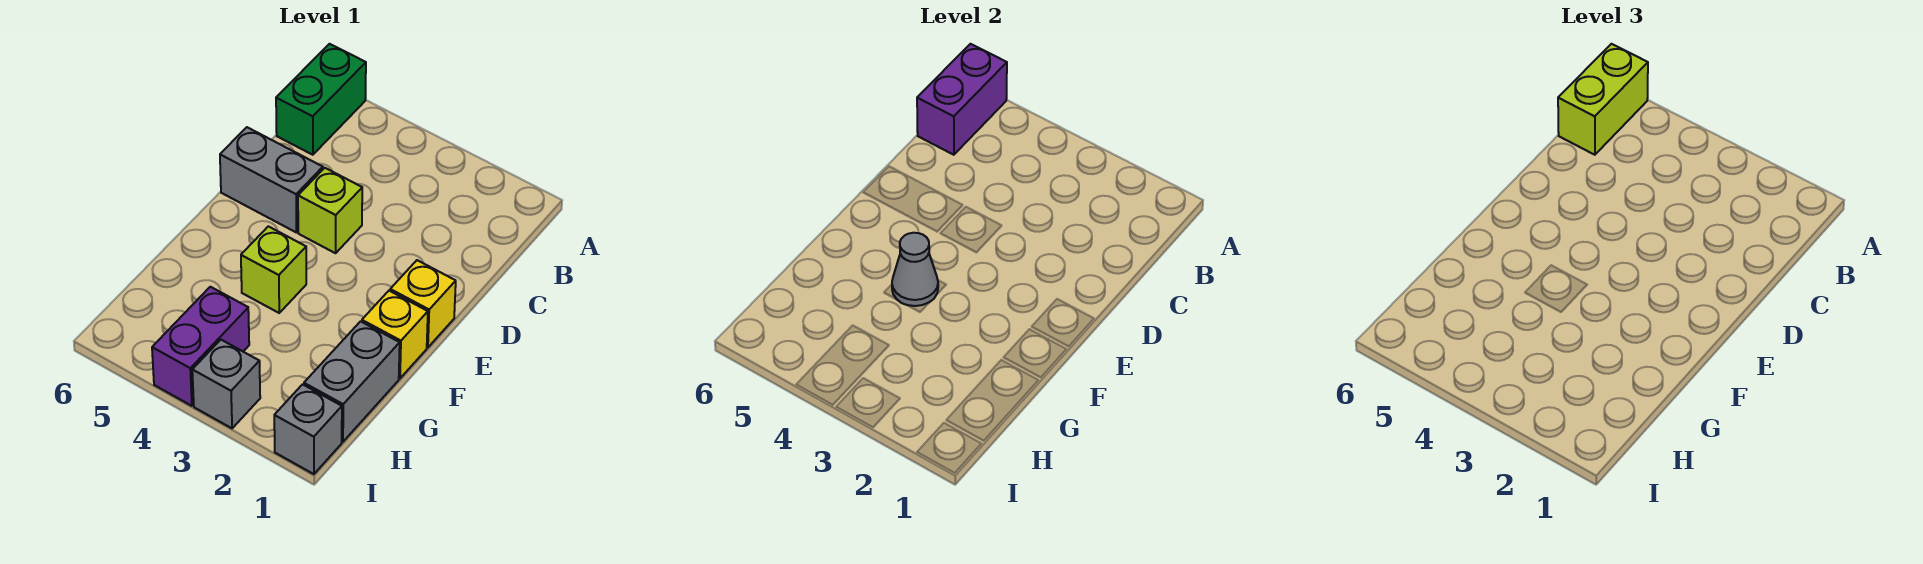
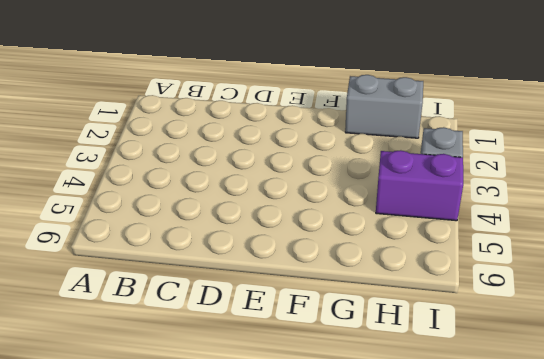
none -> green brick A6:B6 level 1
none -> lime brick D4 level 1
none -> grey brick D5:D6 level 1

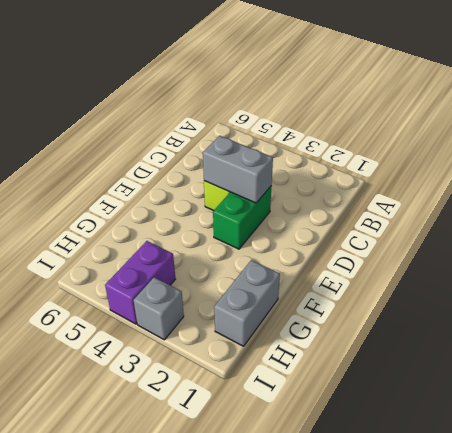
green brick D3:E3 level 1 -> green brick A6:B6 level 1
grey brick D3:D4 level 2 -> grey brick D5:D6 level 1
none -> yellow brick E1 level 1
none -> yellow brick F1 level 1
none -> lime brick F4 level 1

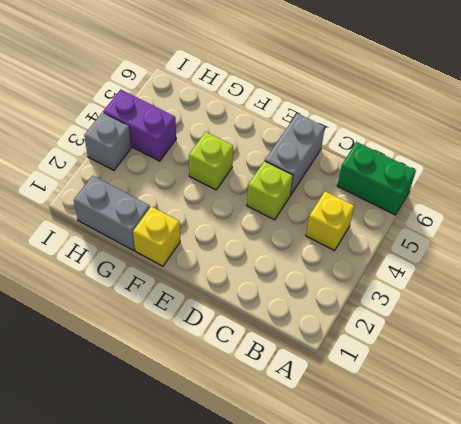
yellow brick B4 level 1 -> yellow brick E1 level 1
none -> grey brick I1 level 1
none -> purple brick A6:B6 level 2
none -> grey cone F4 level 2

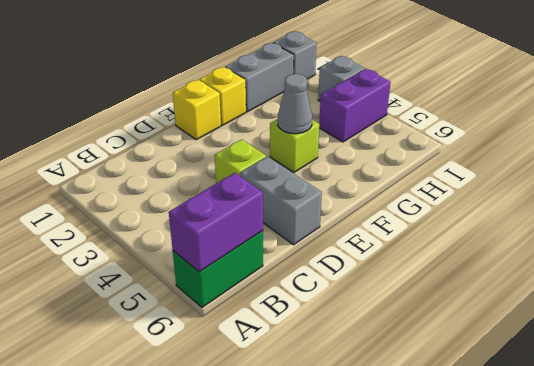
none -> lime brick A6:B6 level 3

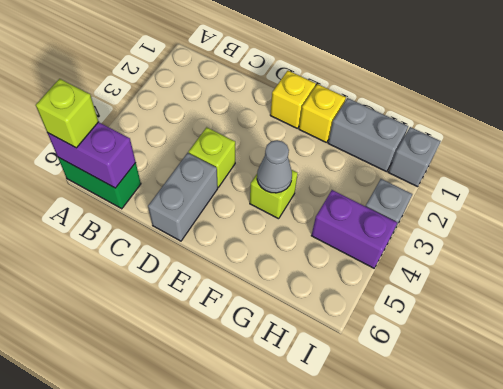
lime brick A6 level 3 -> lime brick A6:B6 level 3

